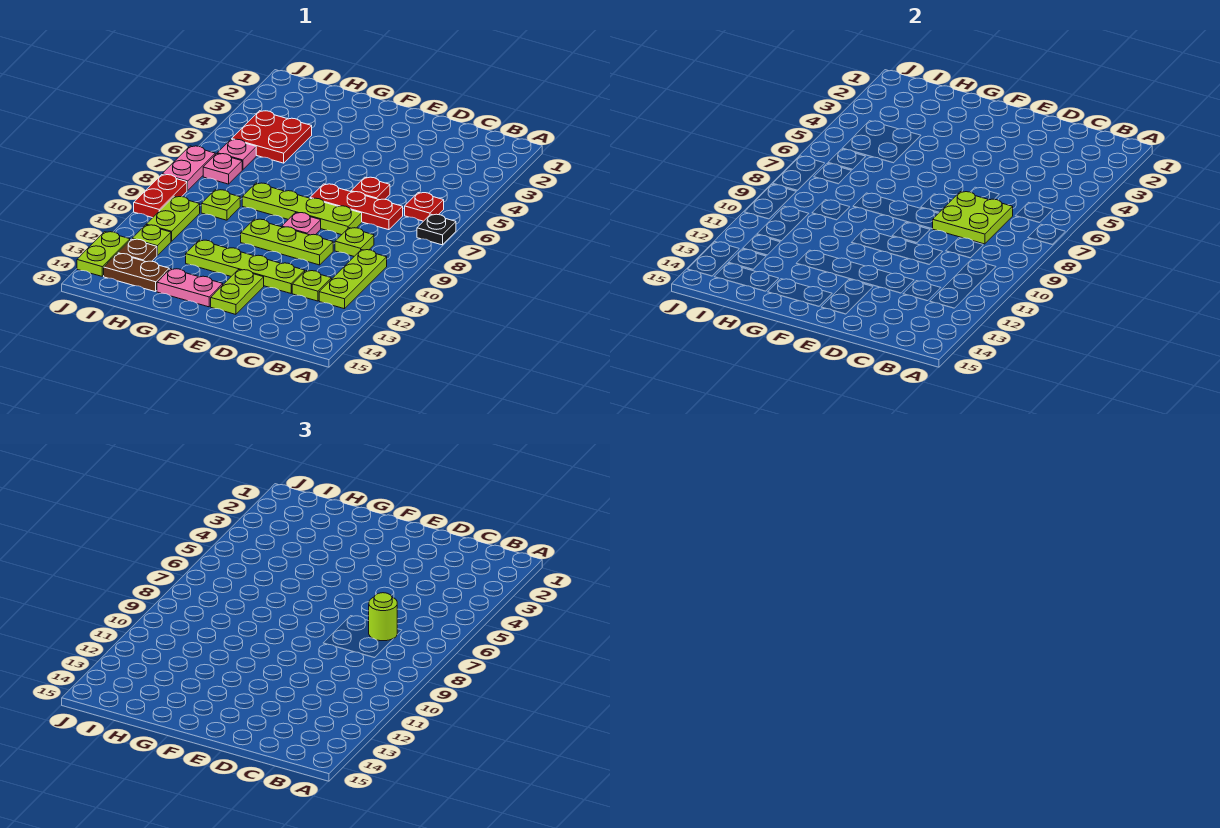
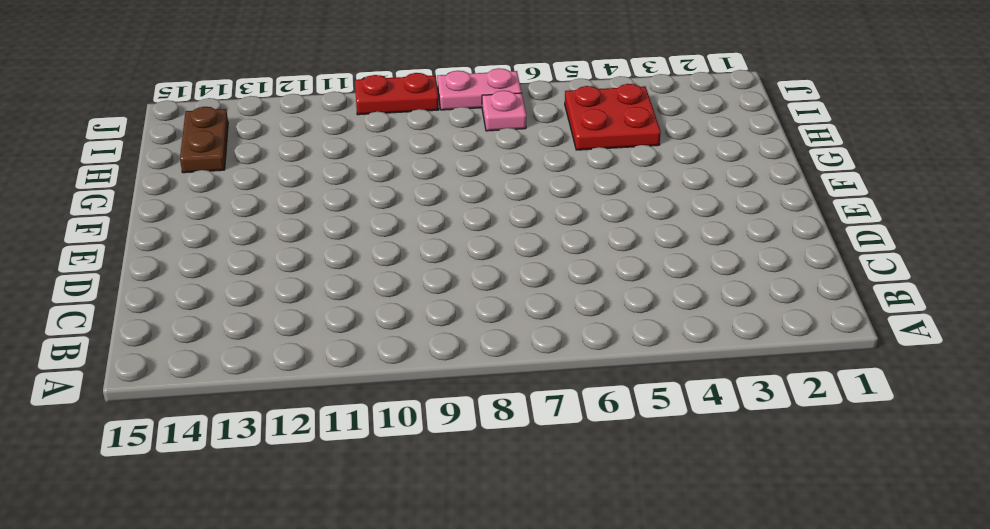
none -> black plate A7 level 1
none -> red plate B6 level 1
none -> lime plate B10:B12 level 1

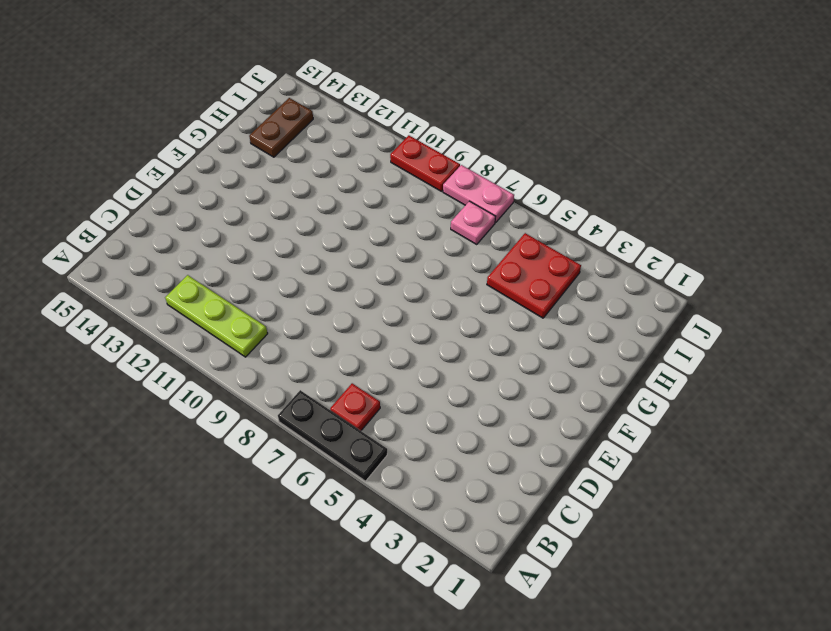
black plate A5:A7 level 1 -> black plate A7 level 1
none -> red plate C7:E7 level 1
none -> lime plate C9 level 1
none -> lime plate C12 level 1

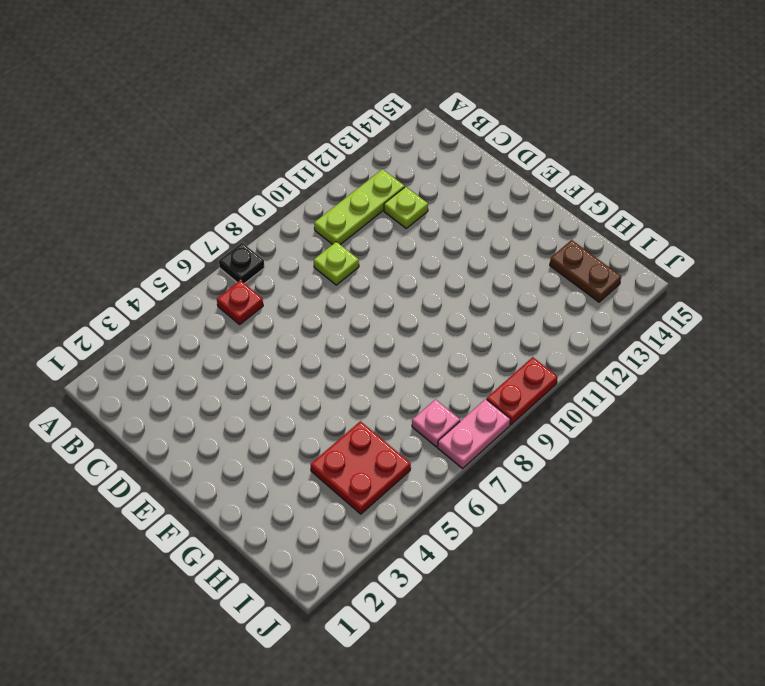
none -> red plate C7:E7 level 1
none -> red plate D6 level 1
none -> lime plate D8:G8 level 1

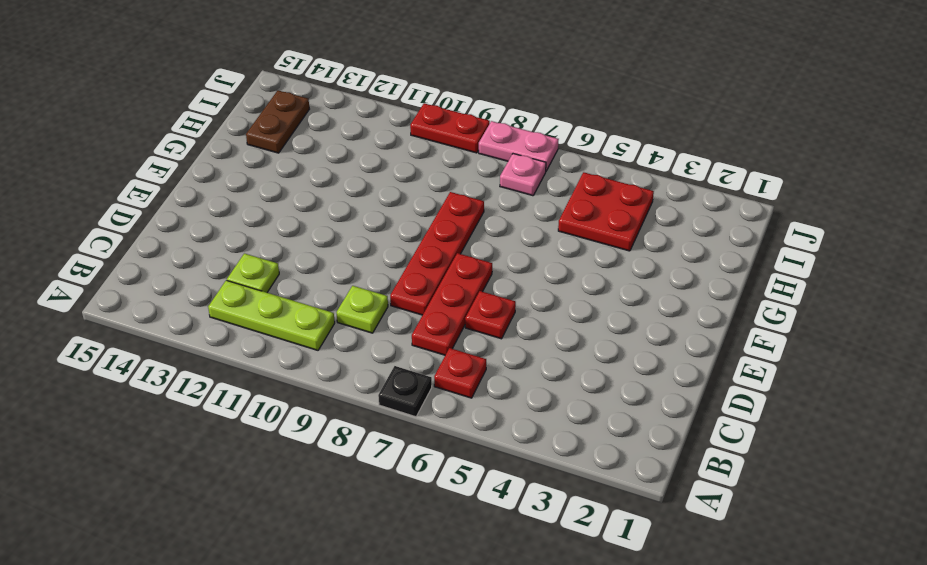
red plate D8:G8 level 1 -> lime plate D8:G8 level 1
none -> lime plate D10:F10 level 1
none -> lime plate D12:G12 level 1
none -> pink plate E9 level 1

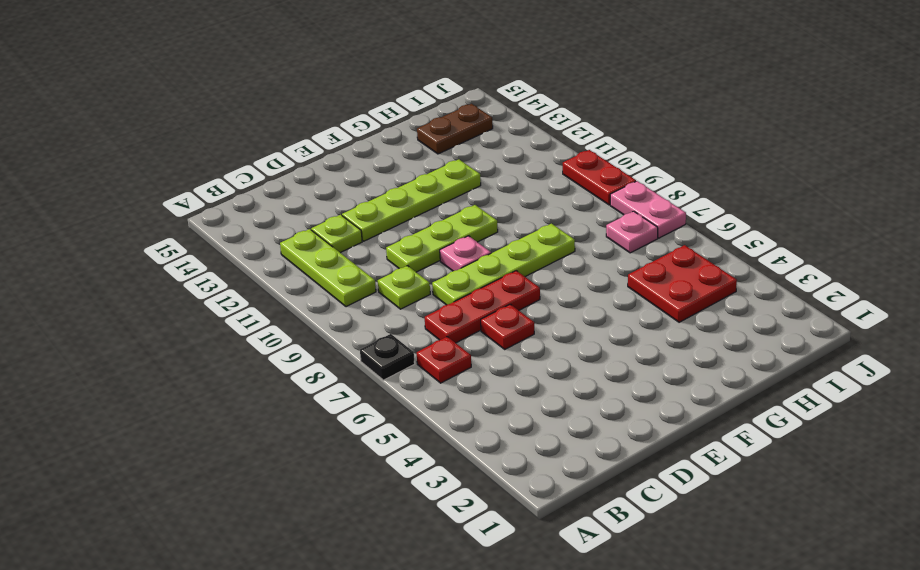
none -> lime plate E13:E14 level 1
none -> pink plate F14:G14 level 1
none -> lime plate H9 level 1

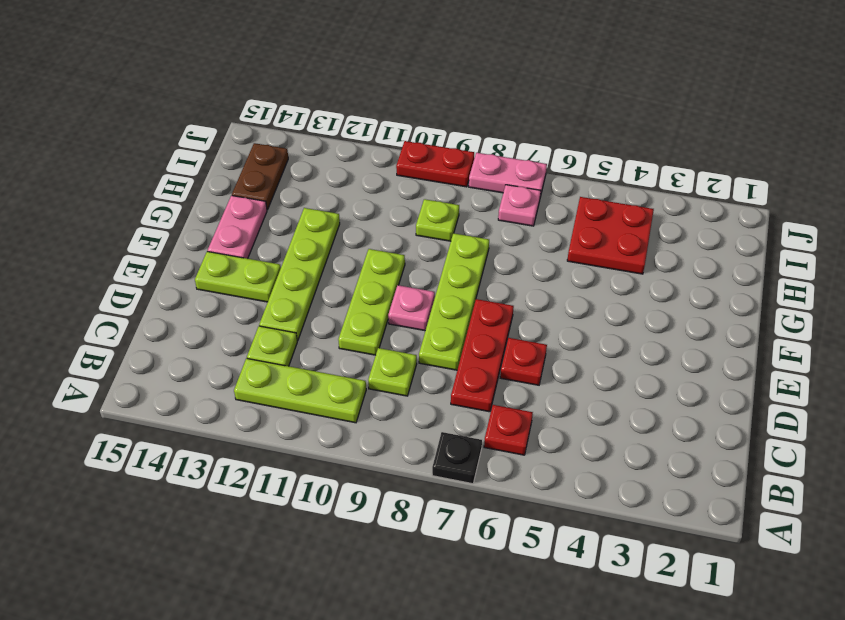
none -> pink plate I6 level 1
none -> lime plate I10:I11 level 1
none -> lime plate I12 level 1

